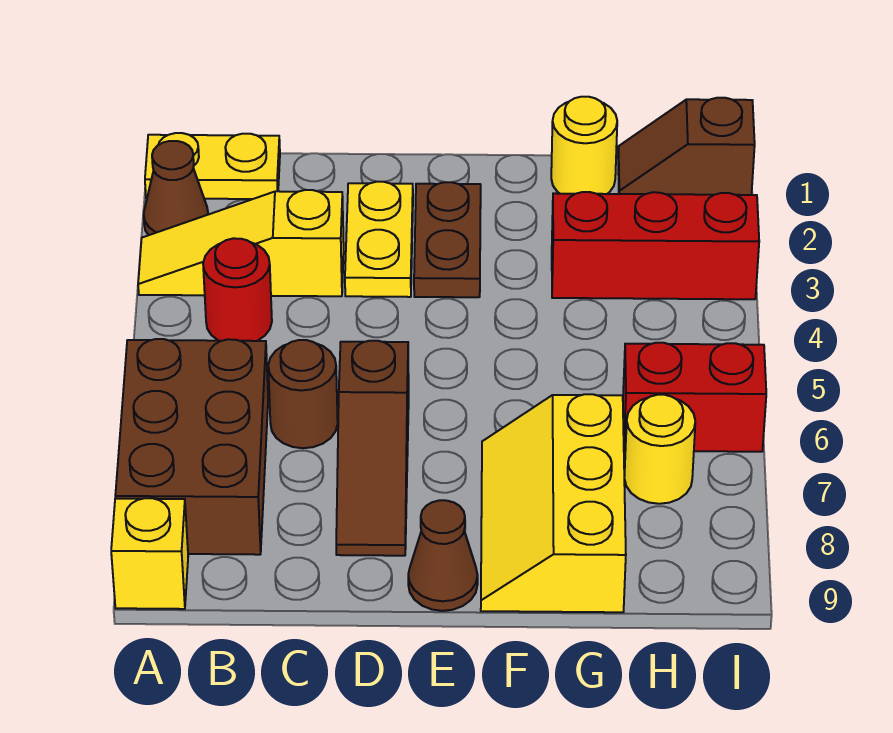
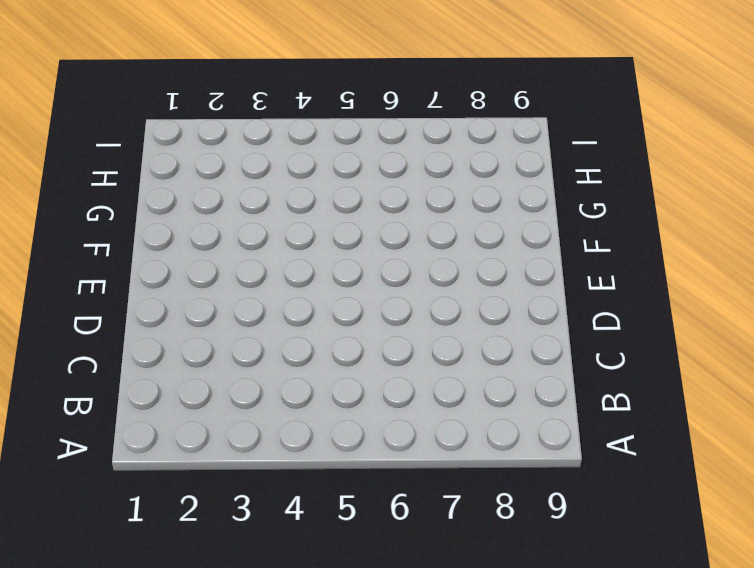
none -> yellow plate A1:B1 level 1
none -> brown cone A2 level 1
none -> yellow slope A3:C3 level 1 top C

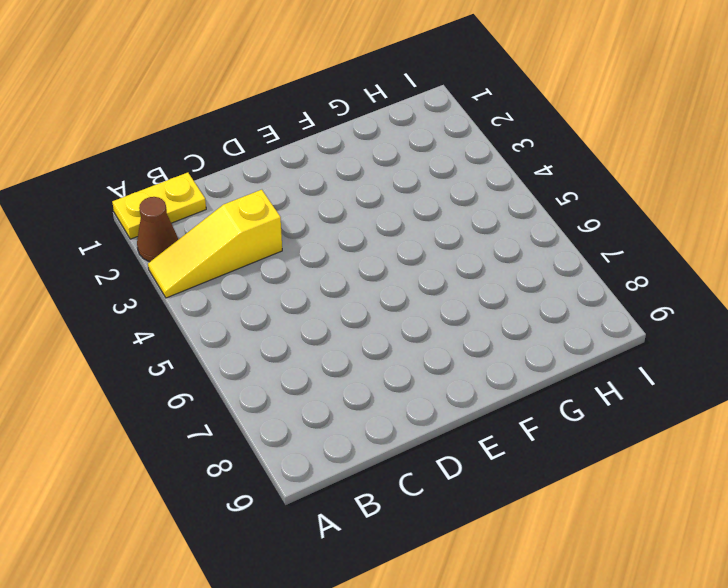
none -> brown brick A6:B8 level 1
none -> yellow brick A9 level 1
none -> red round brick B4 level 1

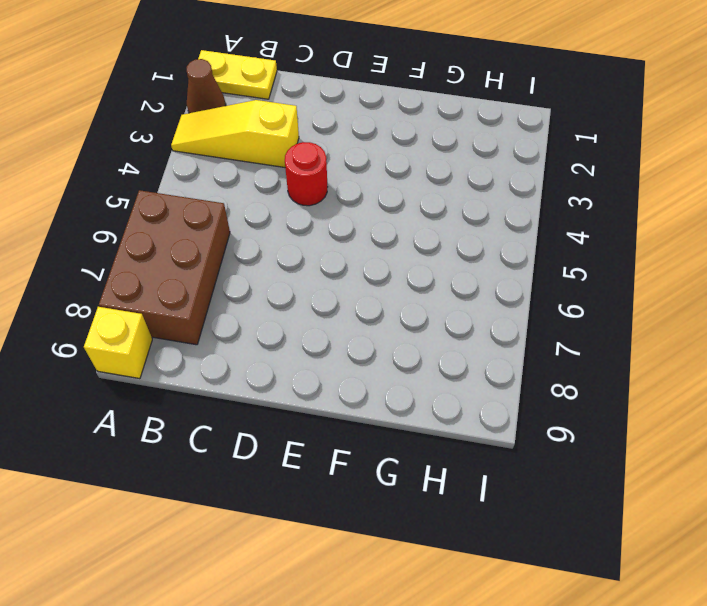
red round brick D4 level 1 -> red round brick B4 level 1
none -> brown round brick C6 level 1
none -> yellow plate D2:D3 level 1
none -> brown slope D6:D8 level 1 top 6

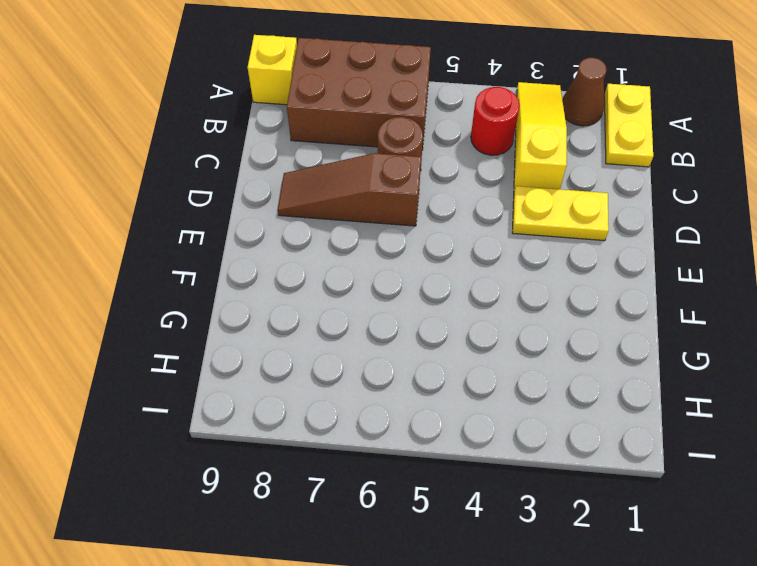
none -> brown plate E2:E3 level 1
none -> brown cone E9 level 1
none -> yellow slope F7:G9 level 1 top G

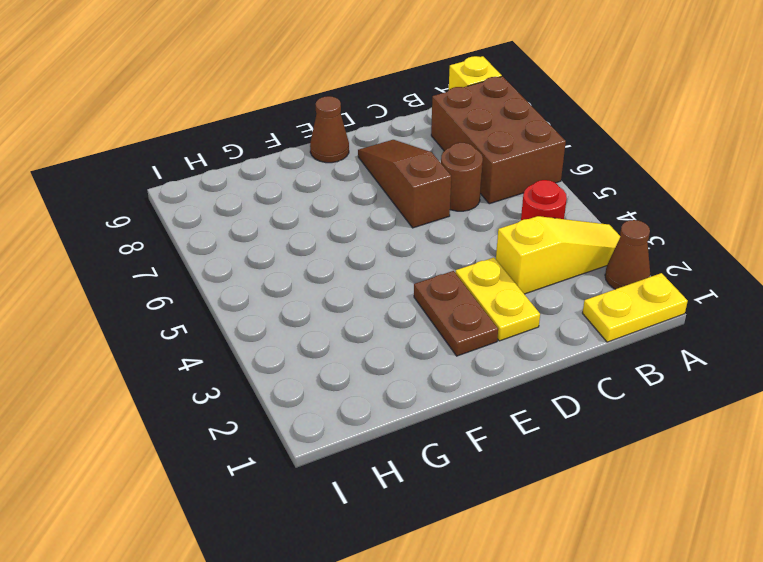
none -> yellow slope F7:G9 level 1 top G
none -> yellow round brick G1 level 1
none -> red brick G3:I3 level 1

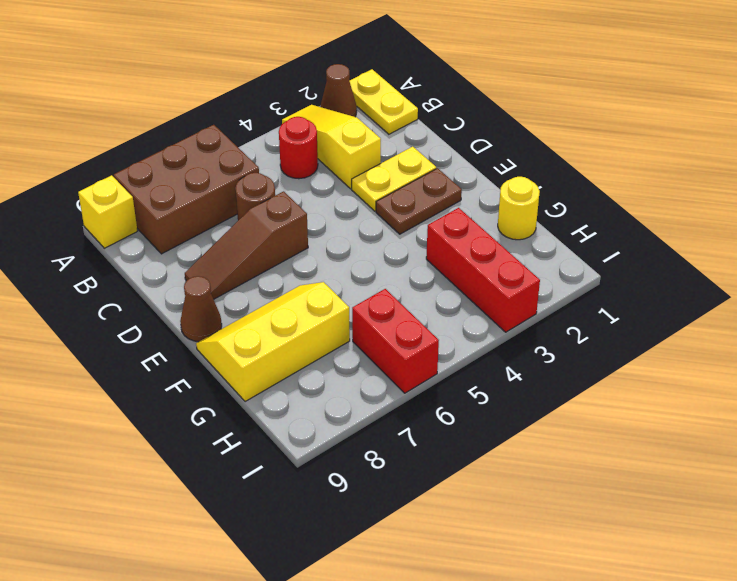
none -> brown slope H1:I1 level 1 top I
none -> yellow round brick H7 level 1

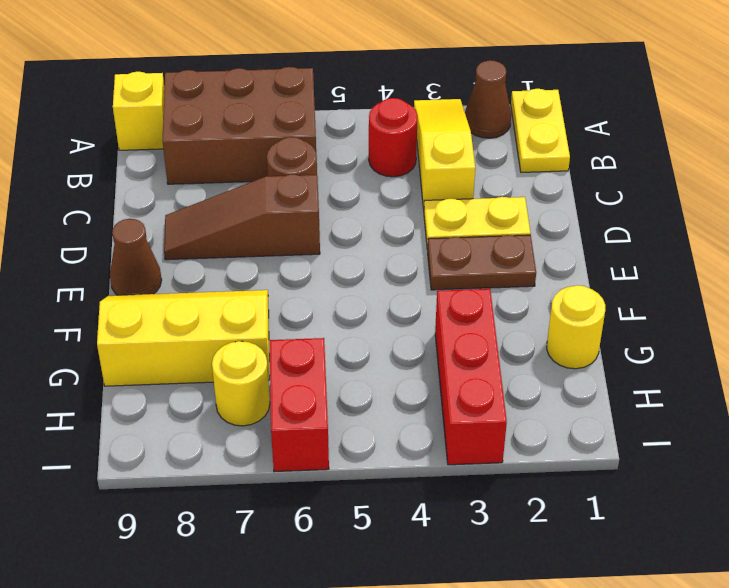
none -> brown slope H1:I1 level 1 top I

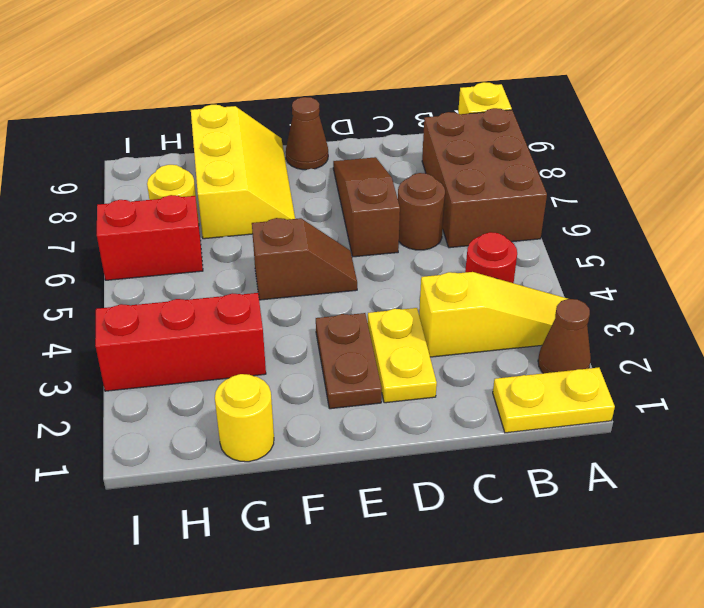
brown slope E5:F5 level 1 top F -> brown slope H1:I1 level 1 top I

